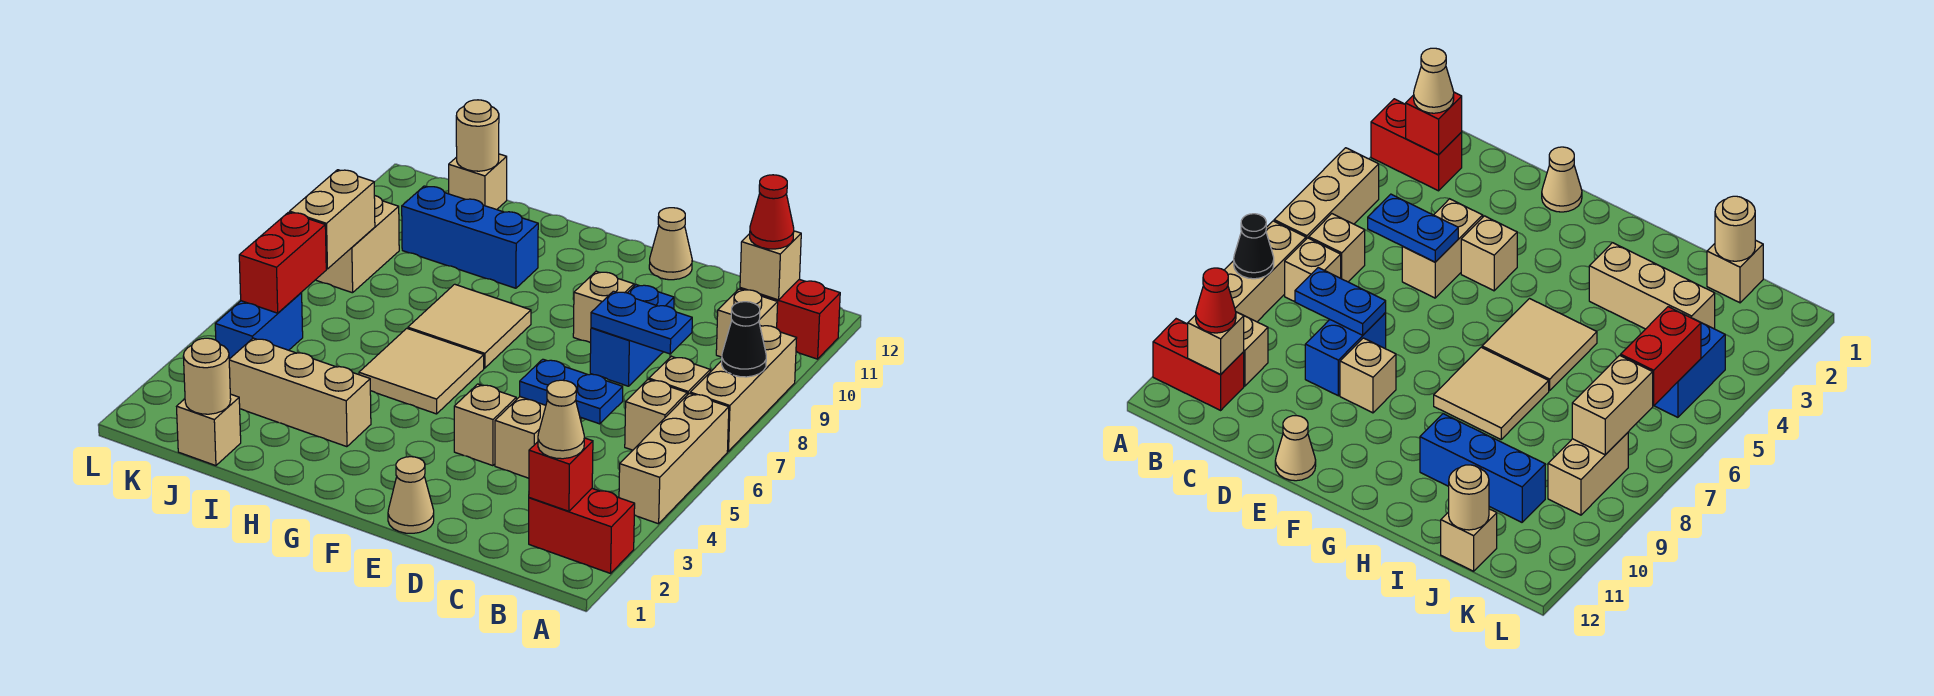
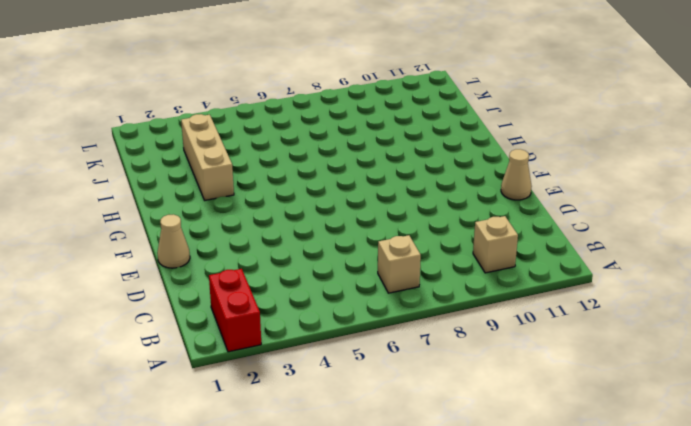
none -> tan brick A4:A6 level 1
none -> tan brick A7:A9 level 1
none -> red brick A11:B11 level 1
none -> tan brick B6 level 1

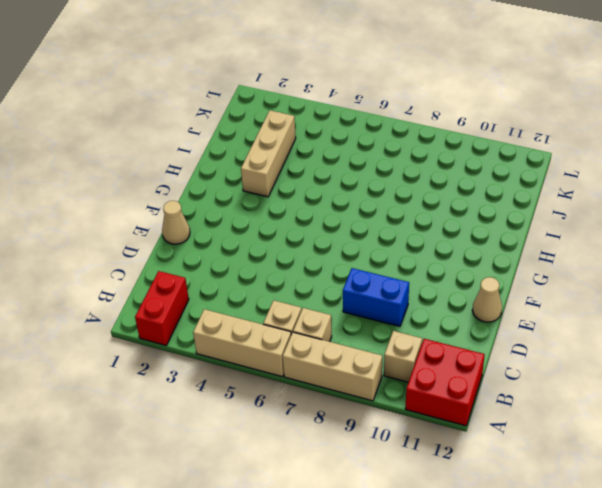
red brick A11:B12 level 1 -> red brick A11:B11 level 1
none -> tan brick D4:D5 level 1
none -> tan brick E4 level 1
none -> tan brick E9 level 1
none -> tan tile G5:H6 level 1

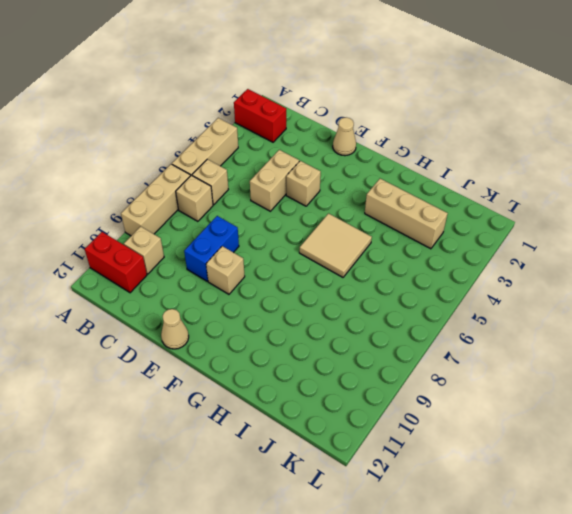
none -> tan tile G7:H8 level 1
none -> blue brick H10:J10 level 1
none -> tan brick J1 level 1
none -> tan brick J12 level 1

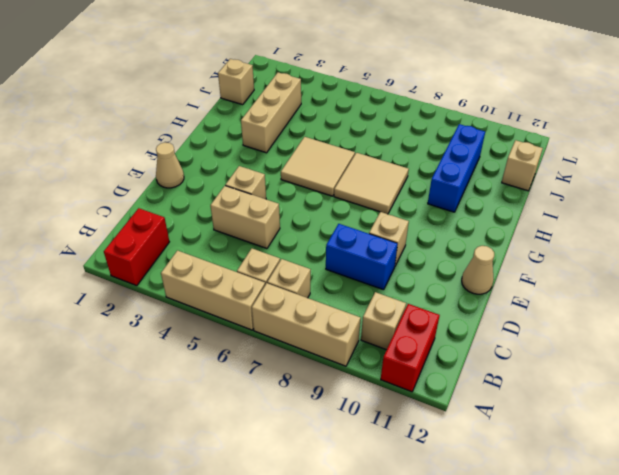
none -> blue brick K4:K5 level 1
none -> tan brick K8:K9 level 1
none -> black cone A8 level 2
none -> red brick B2 level 2

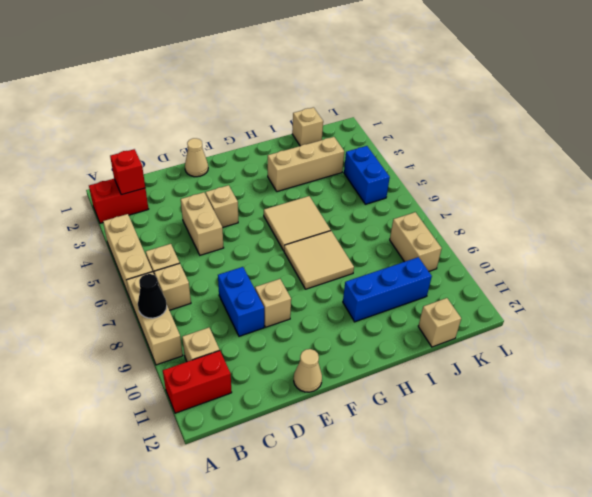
none -> tan brick B11 level 2
none -> blue plate C5:D5 level 2
none -> blue plate C8:D8 level 2
none -> tan round brick J1 level 2

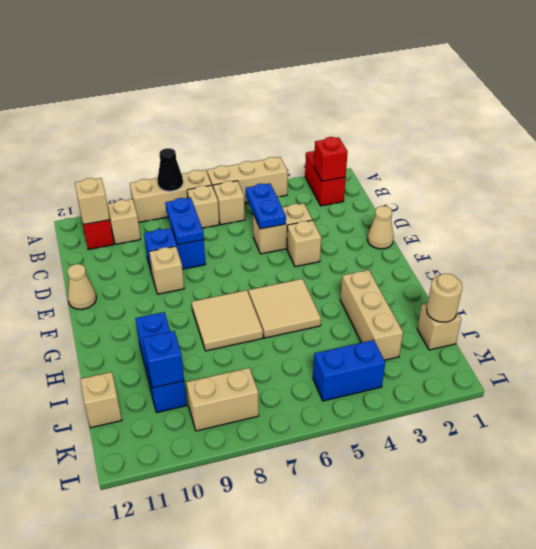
blue brick J10 level 2 -> none
none -> tan round brick J12 level 2
none -> red brick K5:K6 level 2
none -> tan brick K7:K8 level 2
none -> tan cone B2 level 3

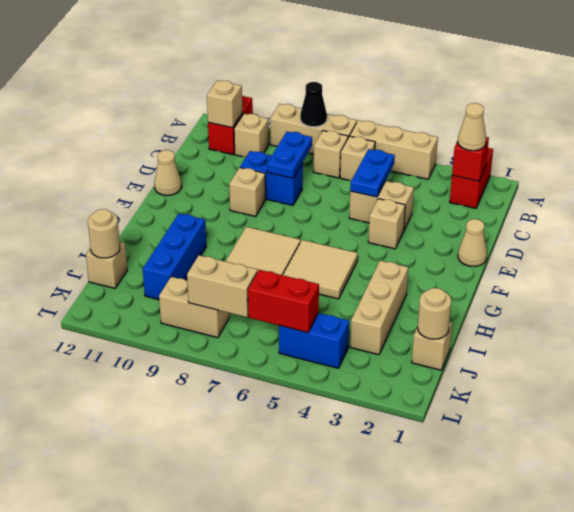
none -> red cone B11 level 3

